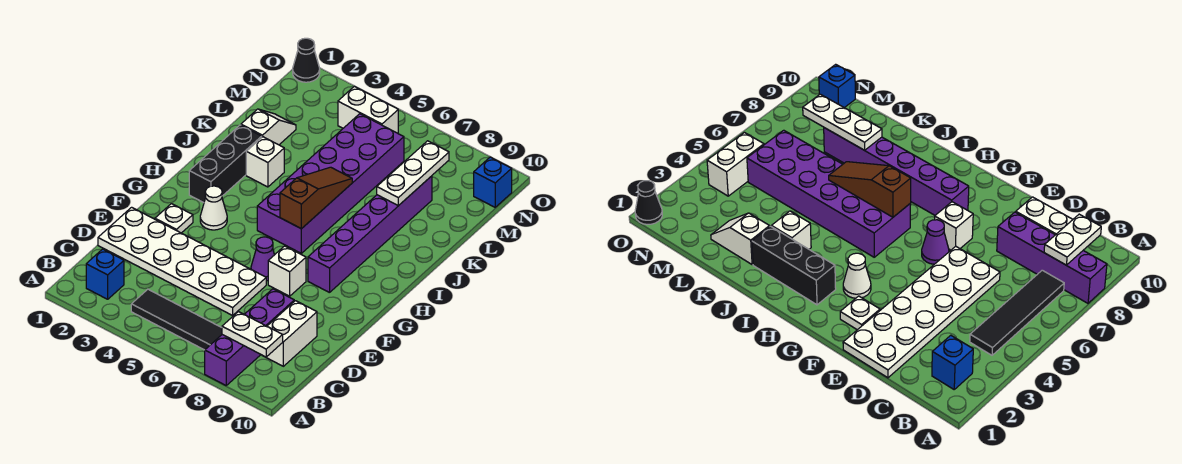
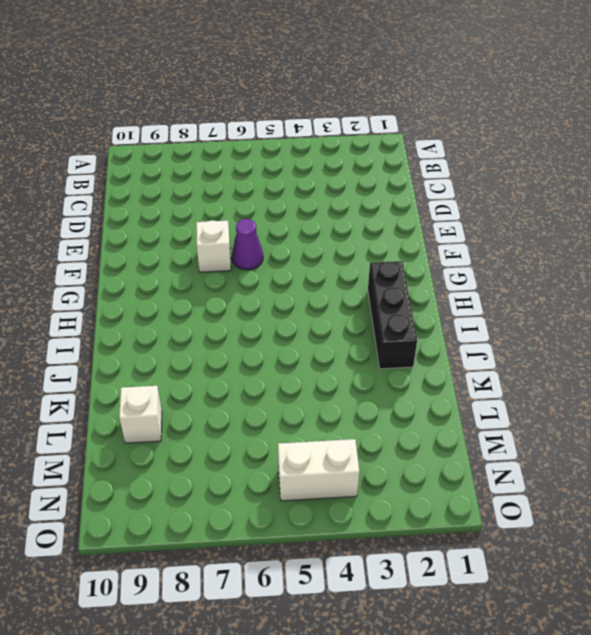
white brick L9 level 1 -> white brick J3 level 1
none -> purple brick A8:D8 level 1
none -> blue brick B2 level 1
none -> black tile B4:B7 level 1

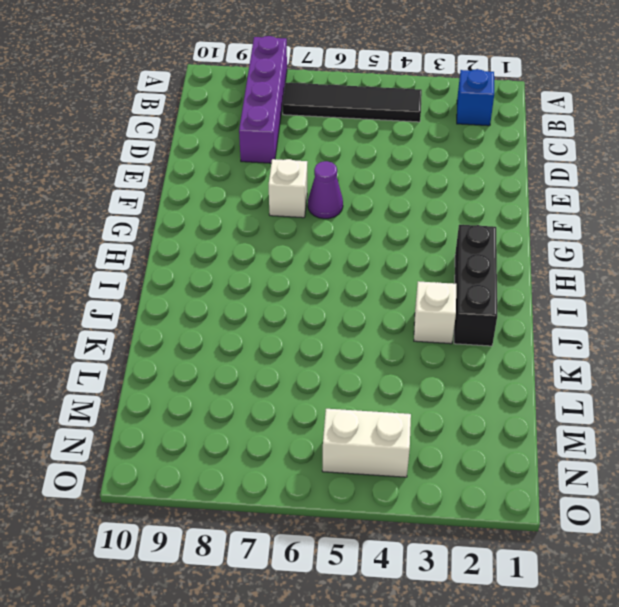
none -> white brick C9:D9 level 1
none -> white plate D1:E6 level 1
none -> white plate F2 level 1

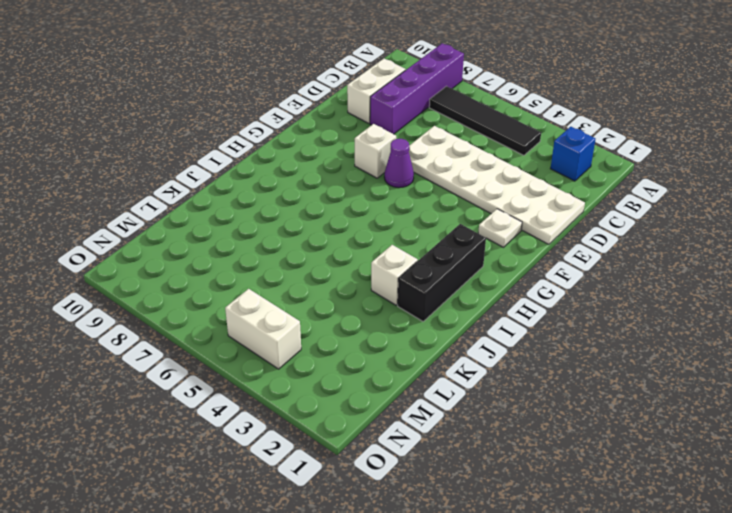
none -> white cone G3 level 1
none -> purple brick G8:L8 level 1
none -> purple brick H5:M6 level 1

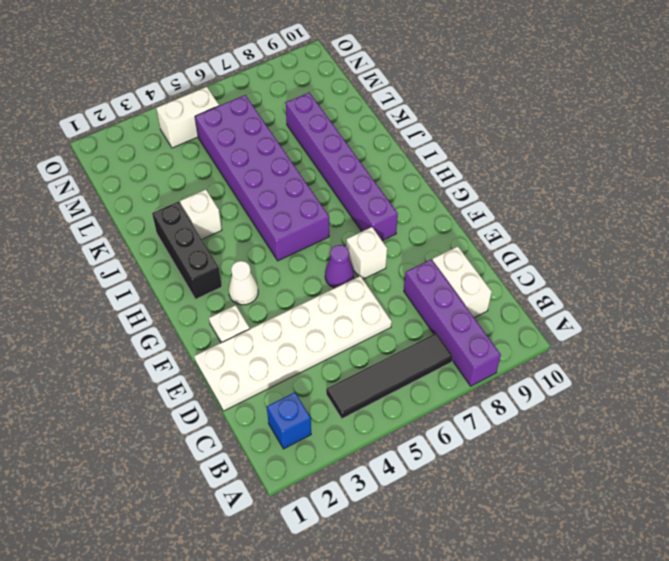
none -> white slope K2:L2 level 1 top K
none -> blue brick N10 level 1
none -> black cone O1 level 1

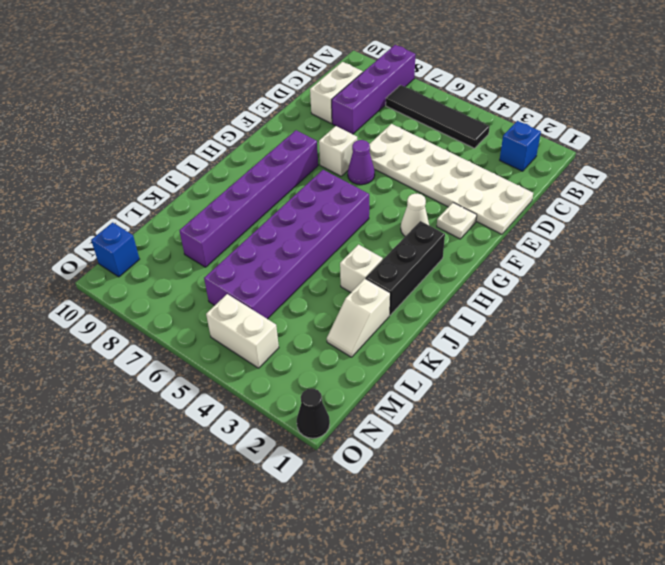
none -> white plate B8:B9 level 2
none -> brown slope H6:J6 level 2 top H
none -> white plate K8:M8 level 2

